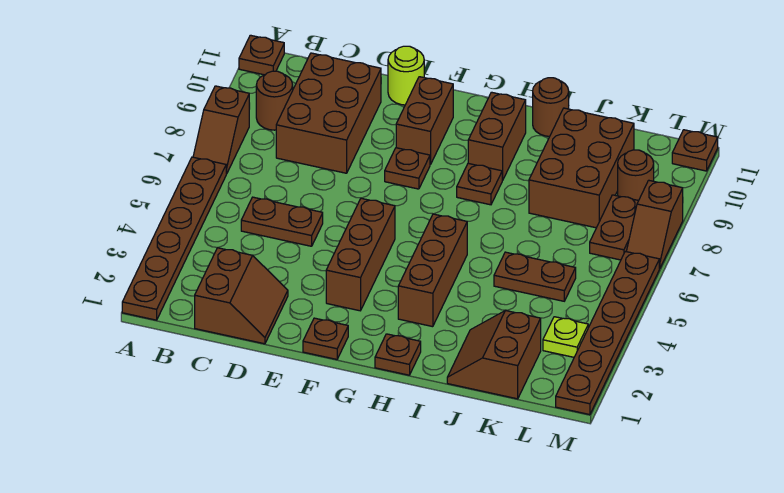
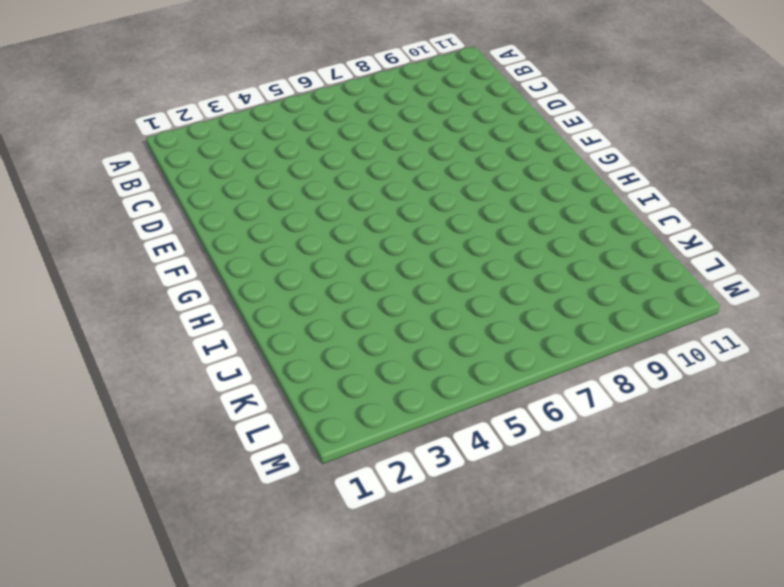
none -> brown plate A1:A6 level 1
none -> brown slope A7:A8 level 1 top 8
none -> brown plate A11 level 1

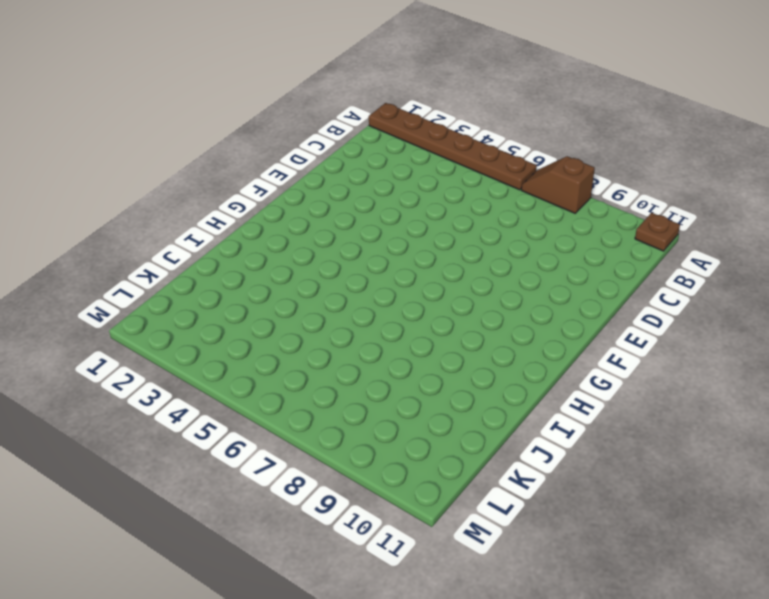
none -> brown round brick B9 level 1
none -> brown slope C1:D2 level 1 top C
none -> brown plate C5:D5 level 1

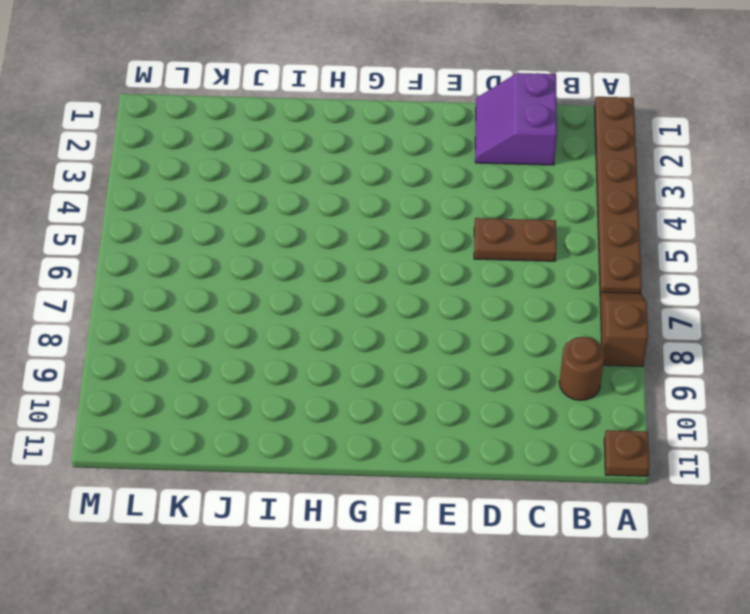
purple slope C1:D2 level 1 top C -> brown slope C1:D2 level 1 top C
none -> brown brick C8:D10 level 1
none -> lime round brick E11 level 1
none -> brown plate F1 level 1

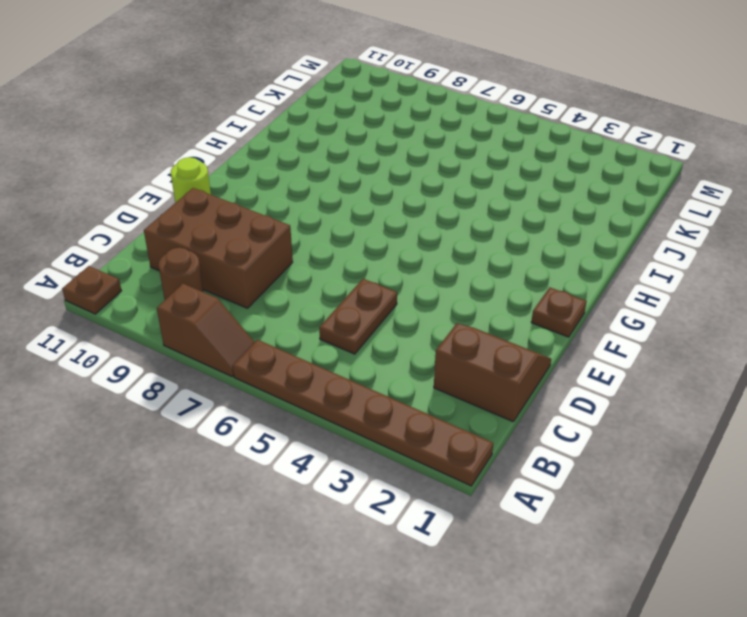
none -> brown brick F3:F5 level 1
none -> brown plate F8 level 1
none -> brown brick F9:F10 level 1

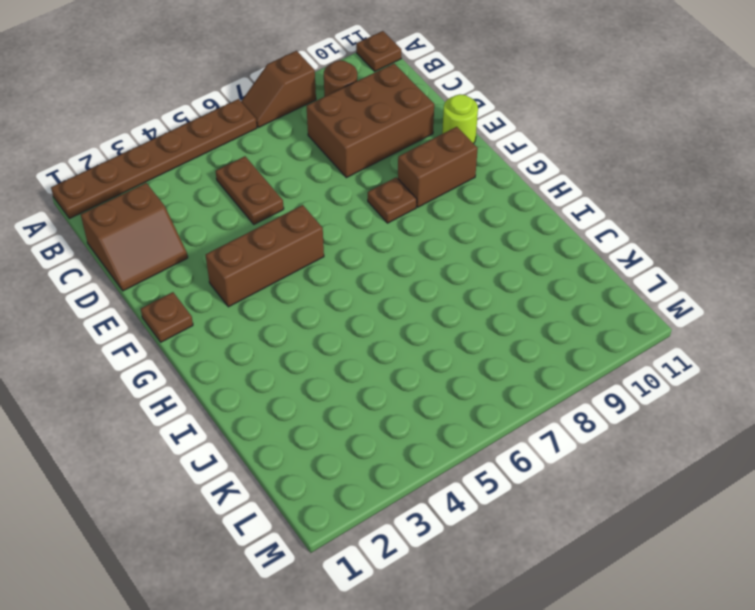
none -> brown plate H1 level 1
none -> brown brick H3:H5 level 1
none -> brown plate H8 level 1

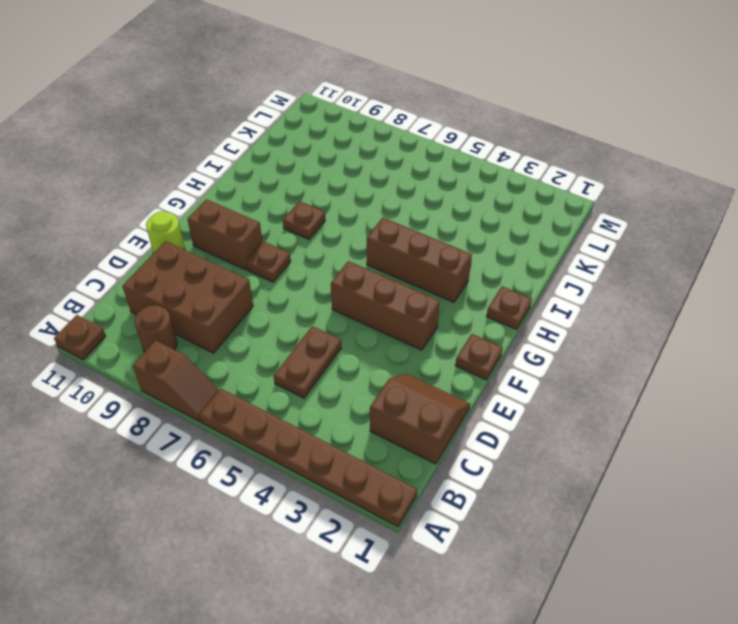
none -> brown brick H9:H10 level 1
none -> brown round brick I11 level 1
none -> brown slope J1:K2 level 1 top K

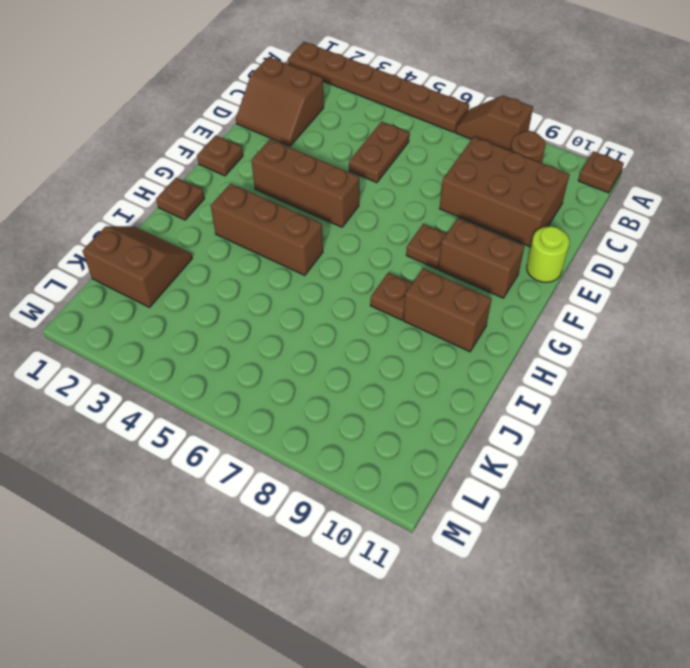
none -> brown round brick I11 level 1
none -> brown plate J5:K5 level 1
none -> brown brick J8:K10 level 1

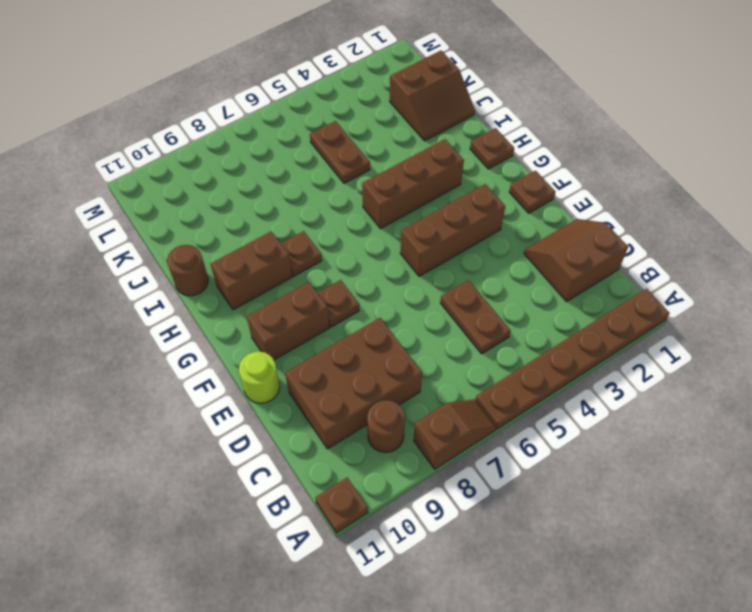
none -> brown brick J8:K10 level 1
none -> lime plate L3 level 1
none -> brown plate L7:L8 level 1

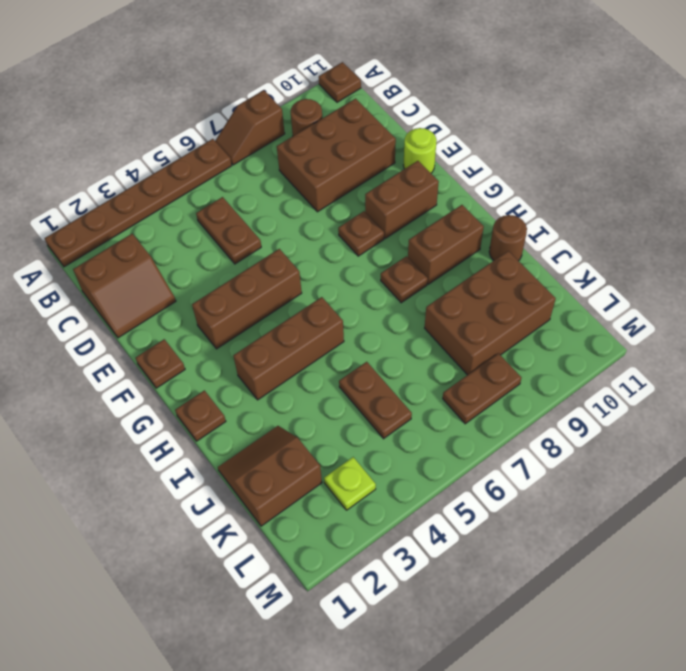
none -> brown round brick L9 level 1
none -> brown plate M1:M6 level 1
none -> brown slope M7:M8 level 1 top 8

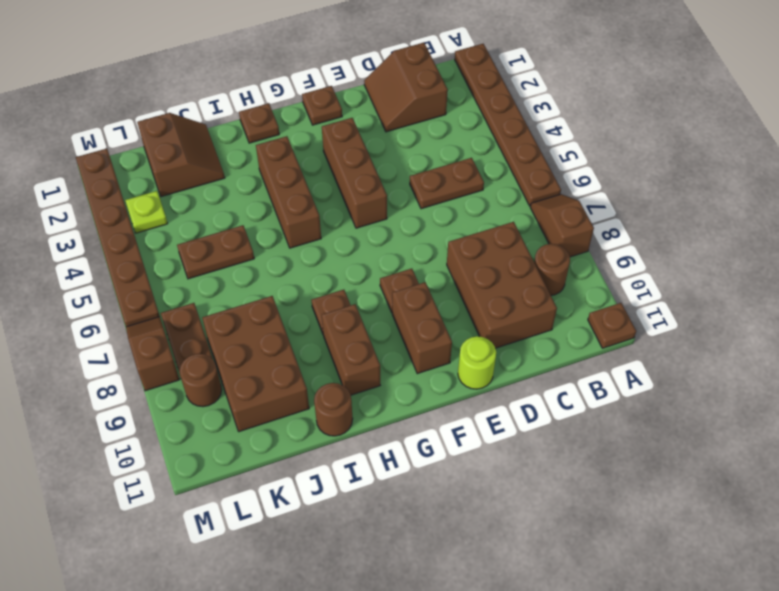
none -> brown plate M11 level 1

